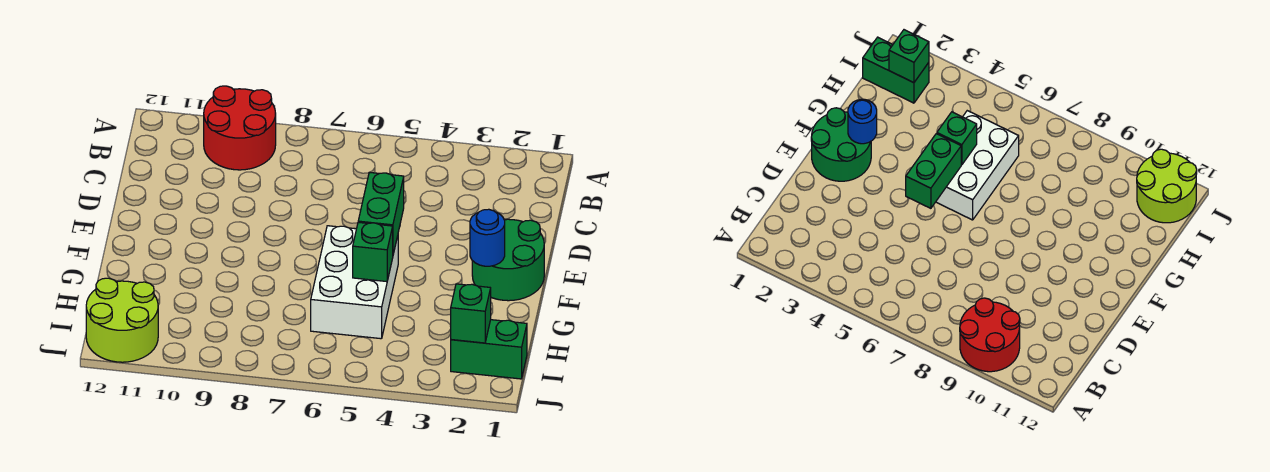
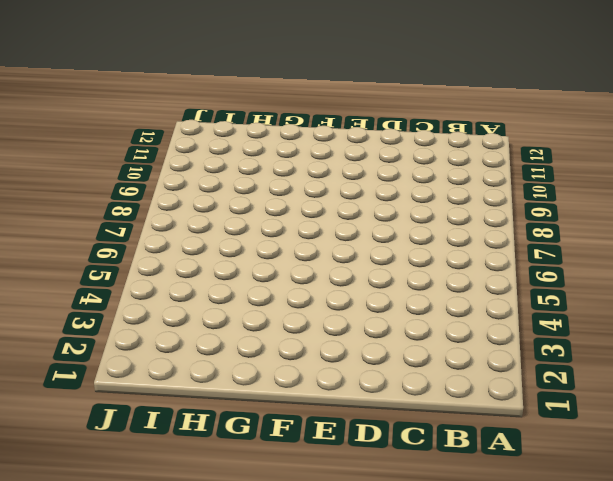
none -> red round brick A9:B10 level 1
none -> green round brick E1:F2 level 1

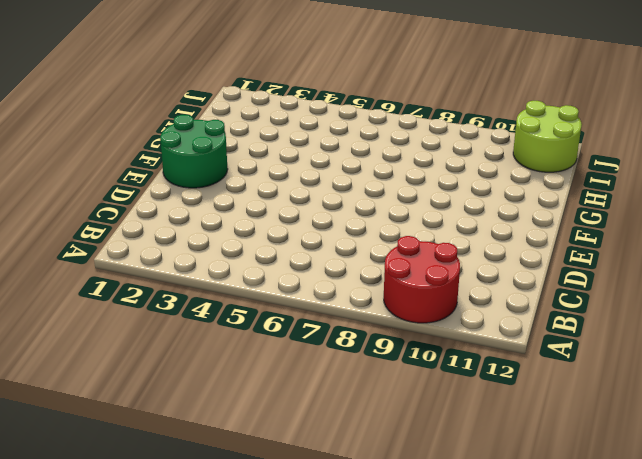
none -> white brick F5:H6 level 1
none -> green brick I1:I2 level 1

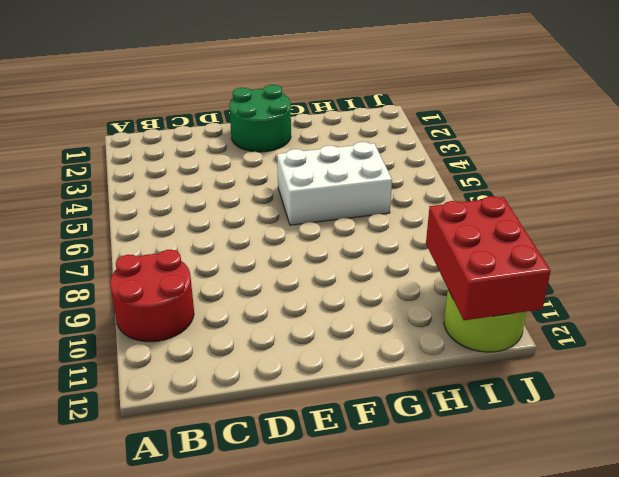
red brick I10:J12 level 2 -> none
none -> green brick I1:I2 level 1
none -> green brick E5:F5 level 2

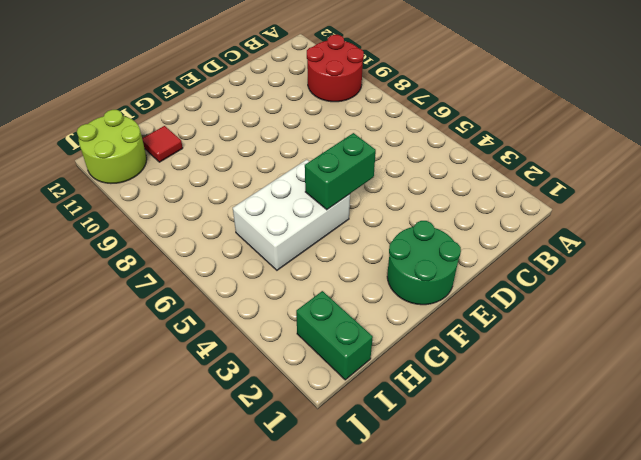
red tile H11 level 1 -> none
none -> blue round brick F2 level 2
none -> green brick G5 level 2

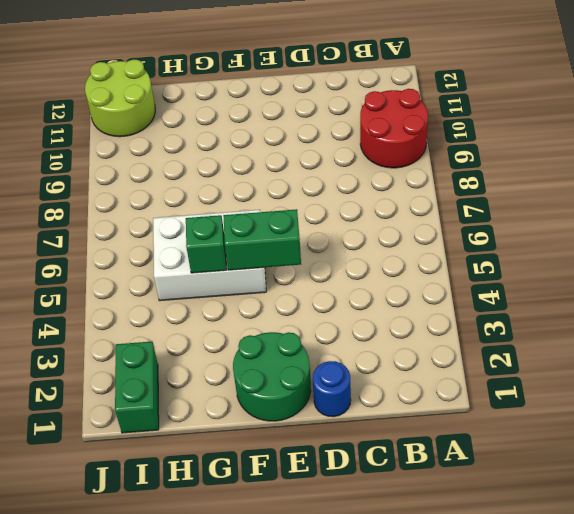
blue round brick D1 level 1 -> blue round brick F2 level 2
none -> green brick I2 level 2

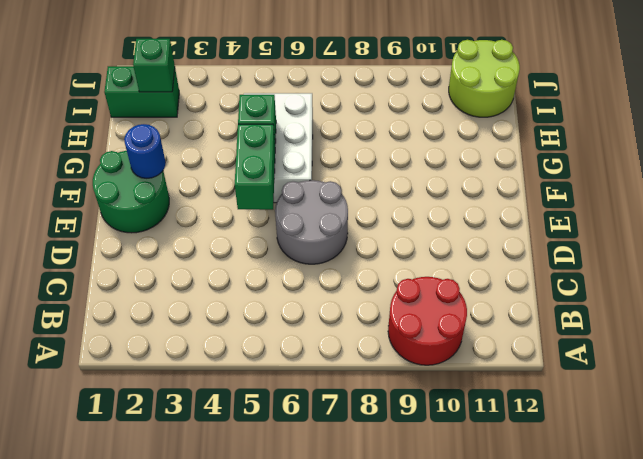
grey round brick D6:E7 level 1 -> none

